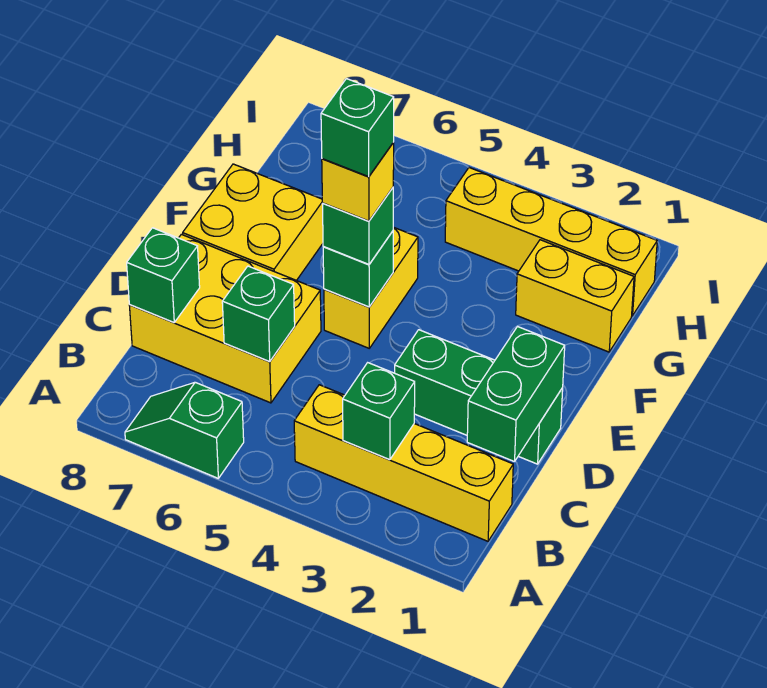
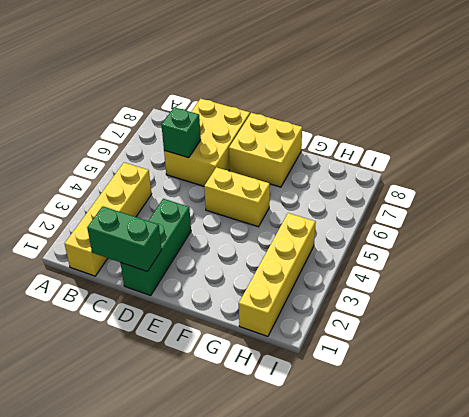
none -> green slope A6:A7 level 1 top 6
none -> yellow brick G1:G2 level 1
none -> green brick B3 level 2

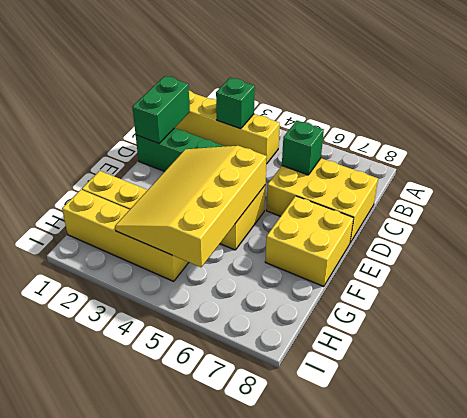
yellow slope E3:H5 level 2 top 5 -> green brick E5 level 2
none -> green slope A6:A7 level 1 top 6
none -> green brick C8 level 2
none -> green brick E5 level 3

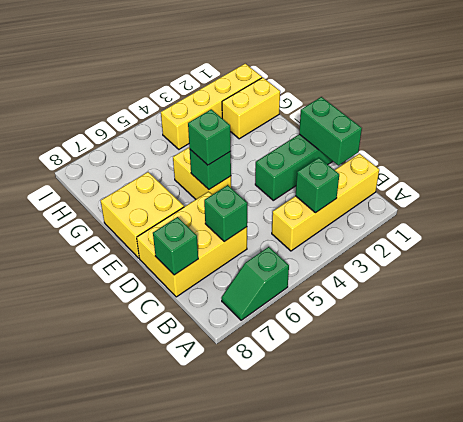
none -> yellow brick E5 level 4
none -> green brick E5 level 5

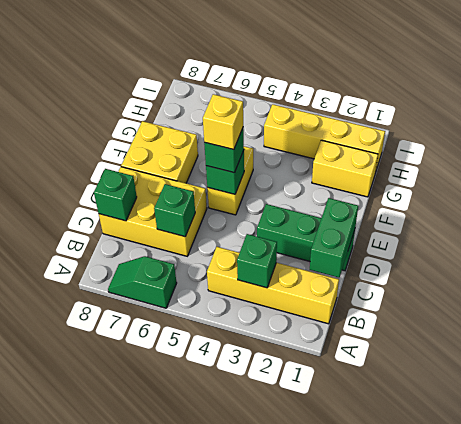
none -> green brick E5 level 5

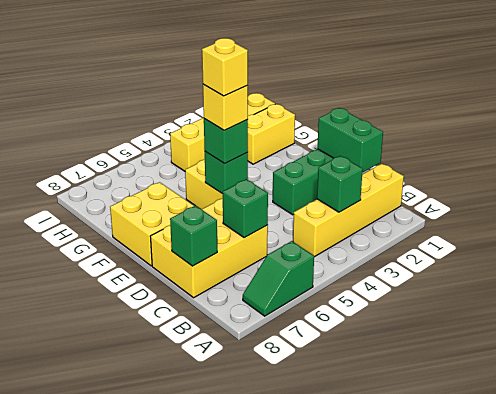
yellow brick E5 level 5 -> green brick E5 level 5

